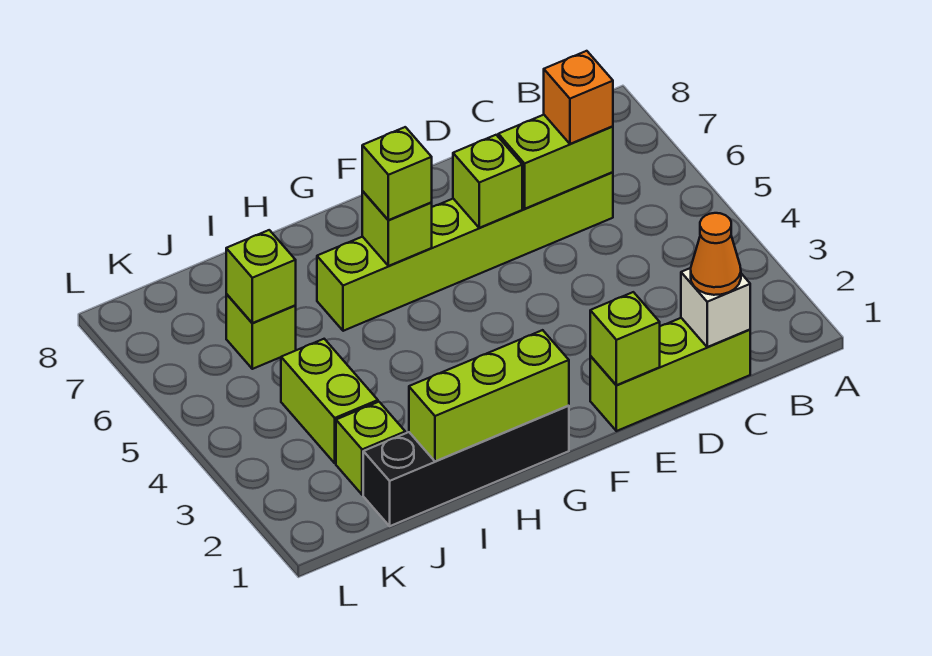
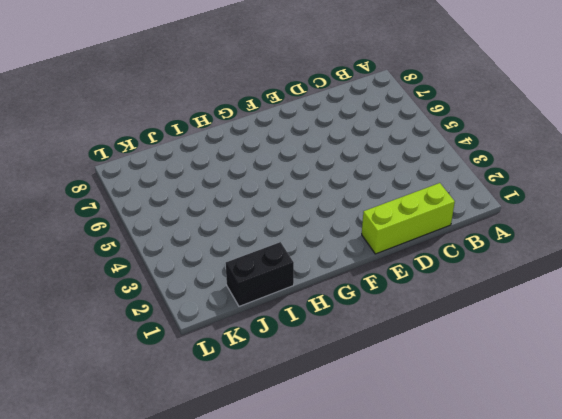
black brick I1:J1 level 1 -> black brick G1:J1 level 1
none -> lime brick C6:H6 level 1
none -> lime brick J2 level 1
none -> lime brick J3:J4 level 1

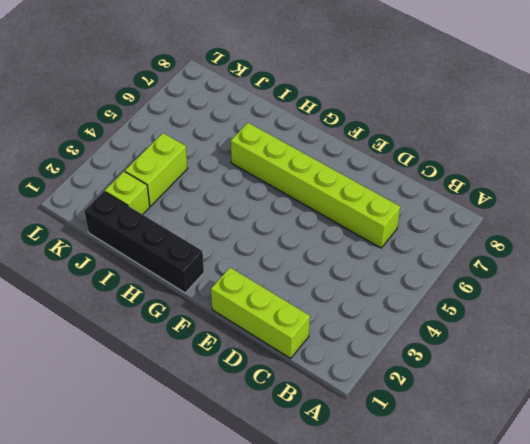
none -> lime brick J6 level 1
none -> white brick C1 level 2
none -> lime brick C6:D6 level 2

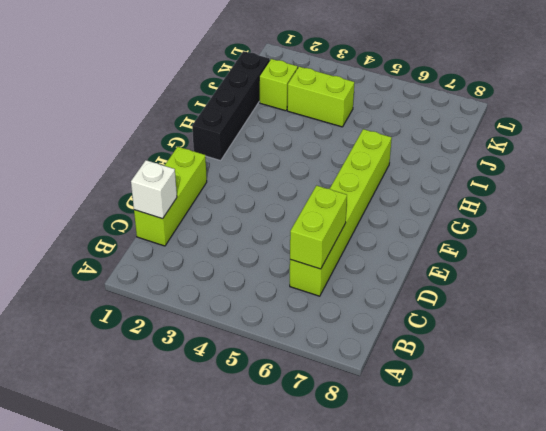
none -> lime brick J6 level 1
none -> lime brick E1 level 2
none -> lime brick E6 level 2

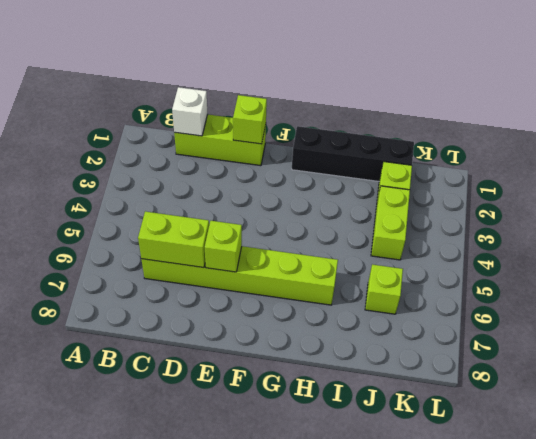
none -> lime brick G1:I1 level 2
none -> lime brick G6 level 2
none -> lime brick J6 level 2

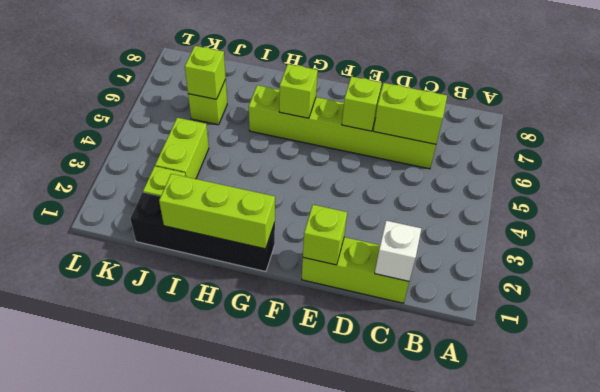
none -> orange cone C1 level 3
none -> orange brick C6 level 3
none -> lime brick G6 level 3

